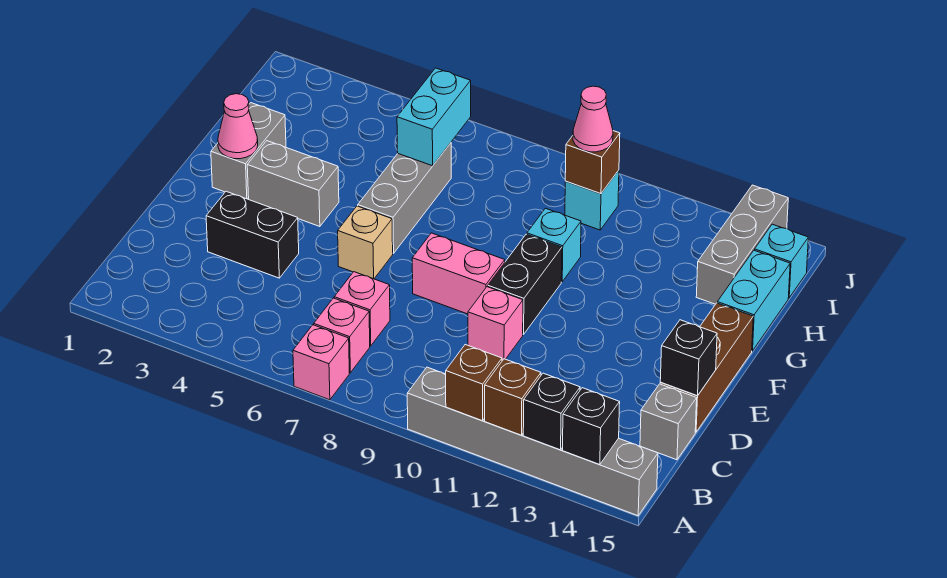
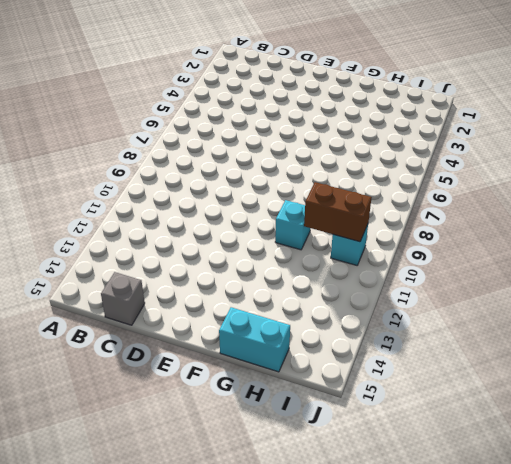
brown brick H10:I10 level 2 -> brown brick I10 level 2
none -> pink brick A7 level 1
none -> grey brick A10:A15 level 1
none -> pink brick B7 level 1

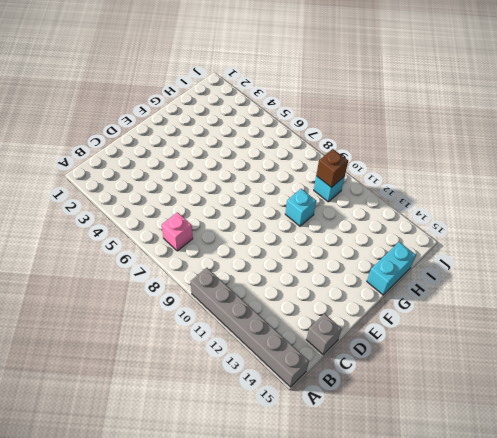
none -> pink brick A7 level 1
none -> pink brick C7 level 1
none -> black brick D3:D4 level 1

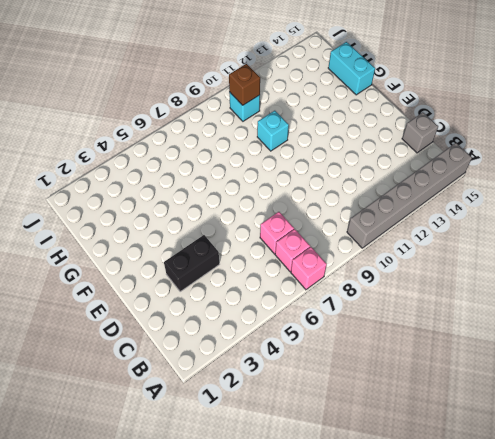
none -> pink brick D10 level 1
none -> brown brick D15:F15 level 1
none -> tan brick E6 level 1

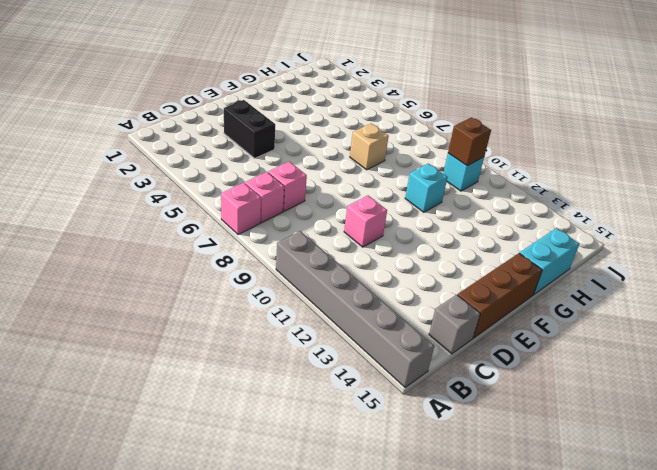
tan brick G7 level 1 -> tan brick E6 level 1
none -> pink brick E8:E9 level 1
none -> black brick E10:F10 level 1
none -> grey brick F2:G2 level 1

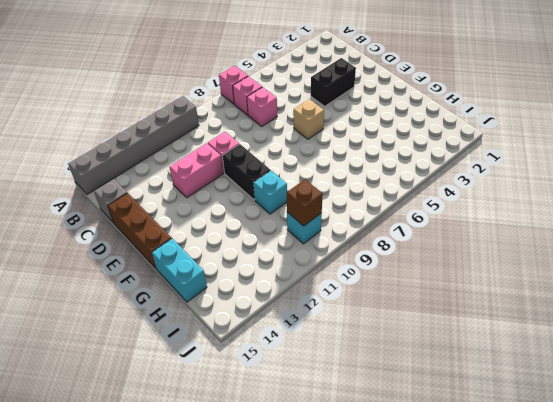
pink brick D11:D12 level 1 -> pink brick E8:E9 level 1
none -> grey brick F2:G2 level 1
none -> grey brick F3:F4 level 1
none -> grey brick F6:H6 level 1

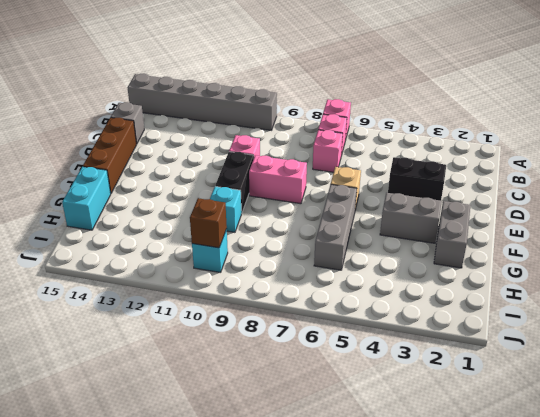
none -> grey brick H14:J14 level 1
none -> cyan brick I15 level 1
none -> brown brick A11 level 2

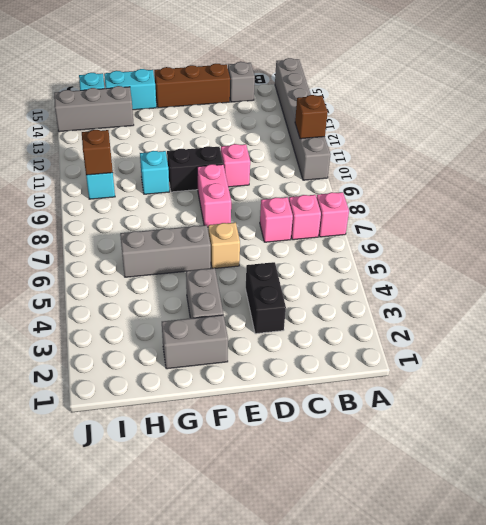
none -> brown brick A12 level 2
none -> black brick A13 level 2
none -> black brick A14 level 2

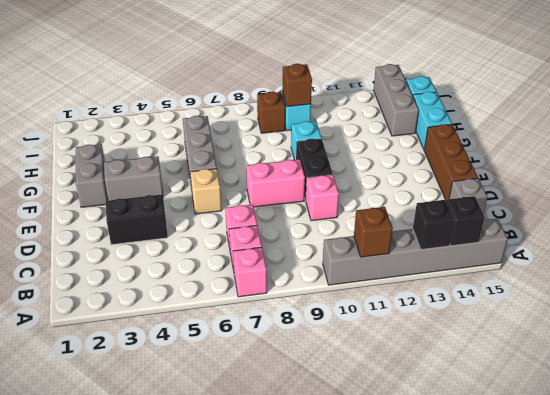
brown brick I9 level 1 -> brown brick A12 level 2
none -> black brick D15 level 2
none -> pink cone F2 level 2
none -> cyan brick H6:I6 level 2

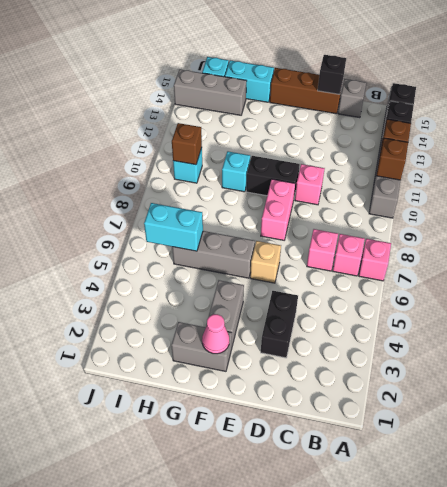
none -> pink cone I10 level 3

